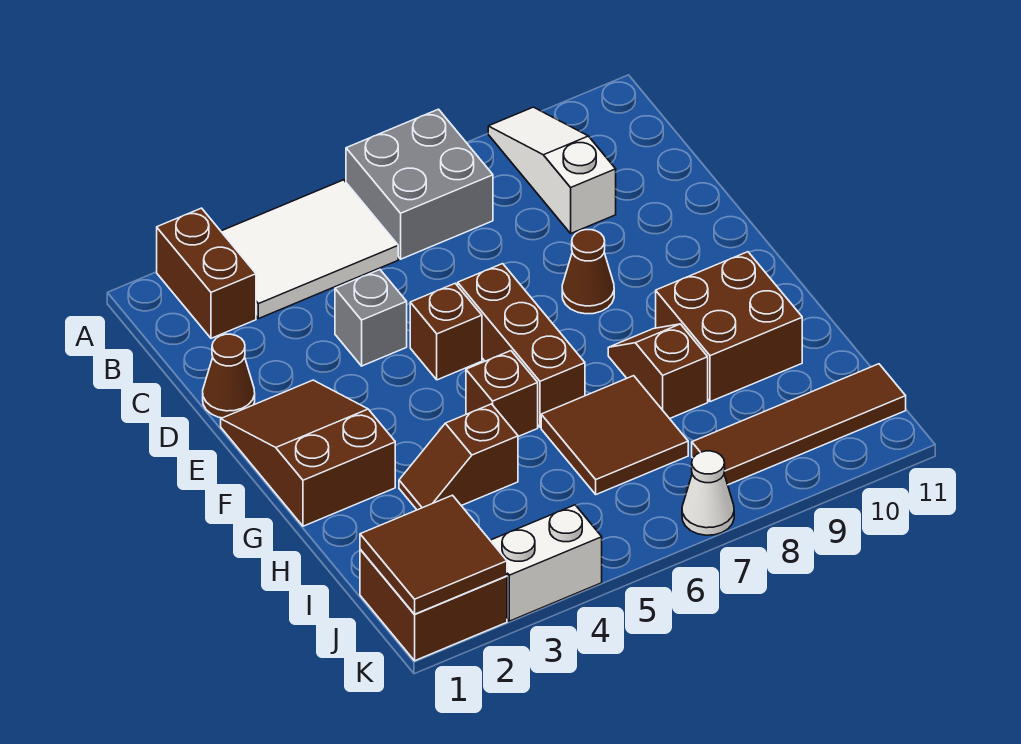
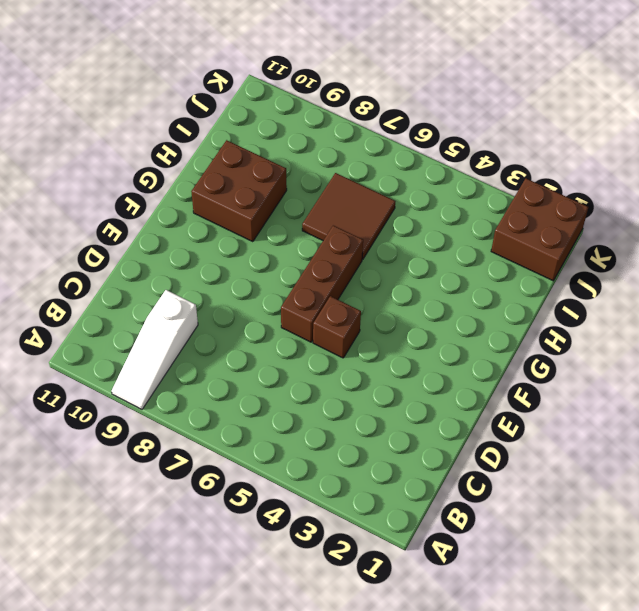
none -> brown brick A2:B2 level 1
none -> white tile A3:B5 level 1
none -> grey brick A6:B7 level 1

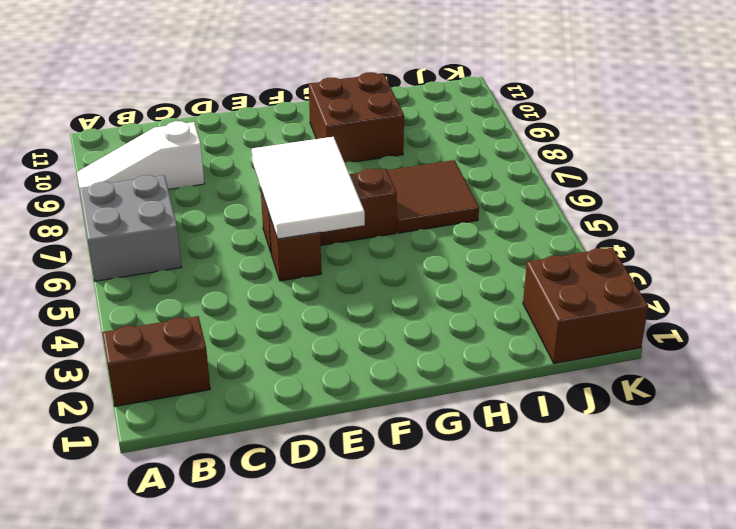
white tile E5:F7 level 2 -> white tile A3:B5 level 1
none -> brown cone D1 level 1
none -> grey brick D4 level 1
none -> brown slope E1:G2 level 1 top G

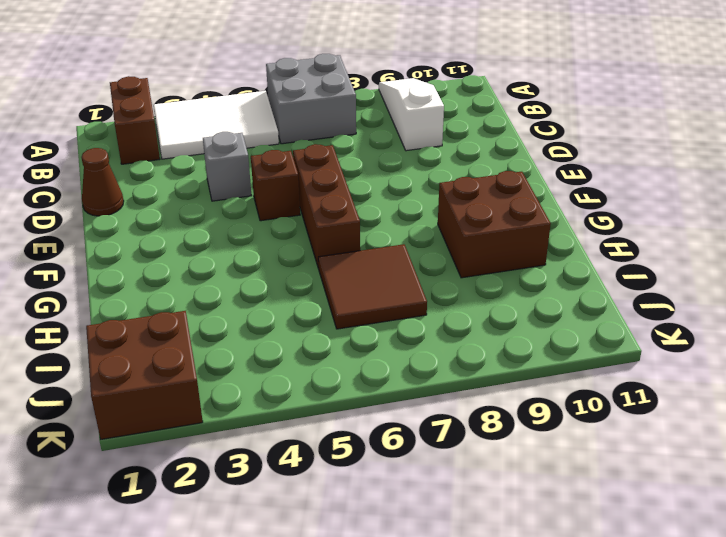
none -> brown slope E1:G2 level 1 top G
none -> brown cone E8 level 1
none -> brown brick G5 level 1

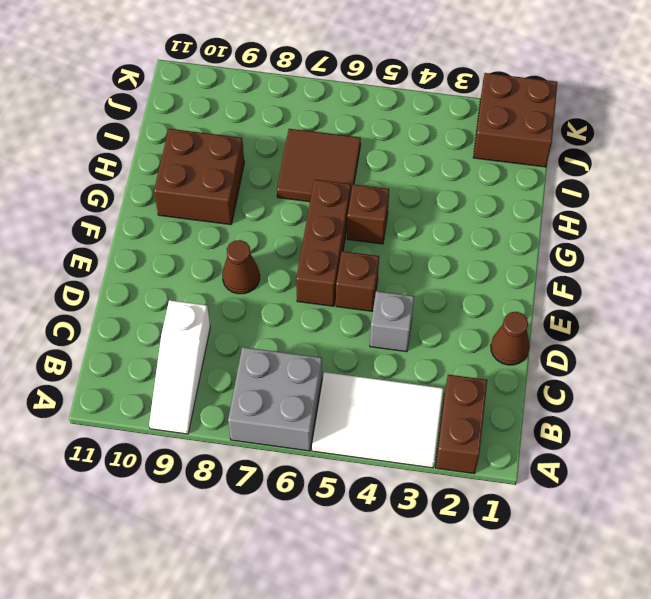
none -> brown slope E1:G2 level 1 top G
none -> brown slope G8:H8 level 1 top H
none -> brown slope H3:H4 level 1 top 4

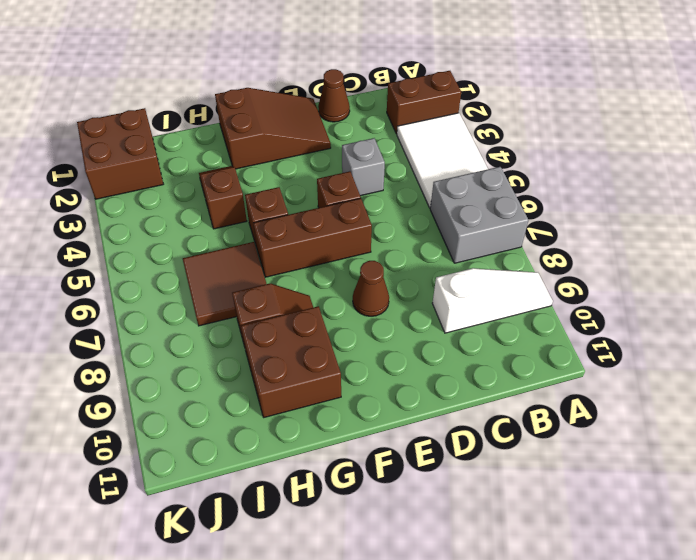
none -> brown tile J8:J11 level 1
none -> white brick K3:K4 level 1
none -> white cone K7 level 1

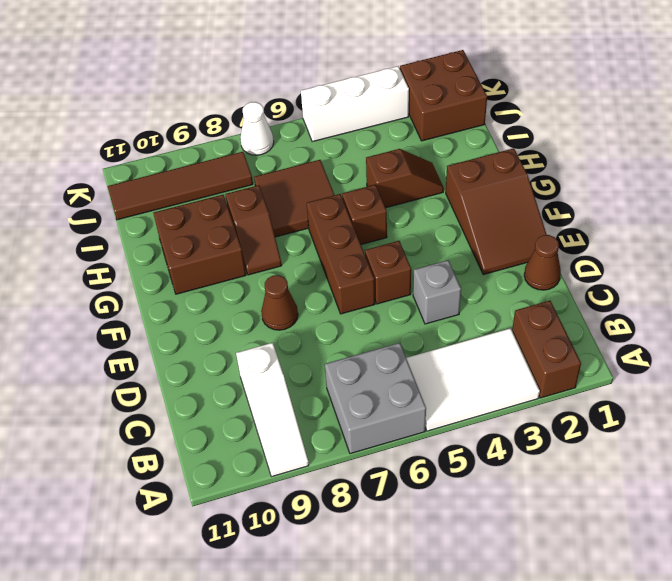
white brick K3:K5 level 1 -> white brick K3:K4 level 1
none -> brown tile J1:K2 level 2

